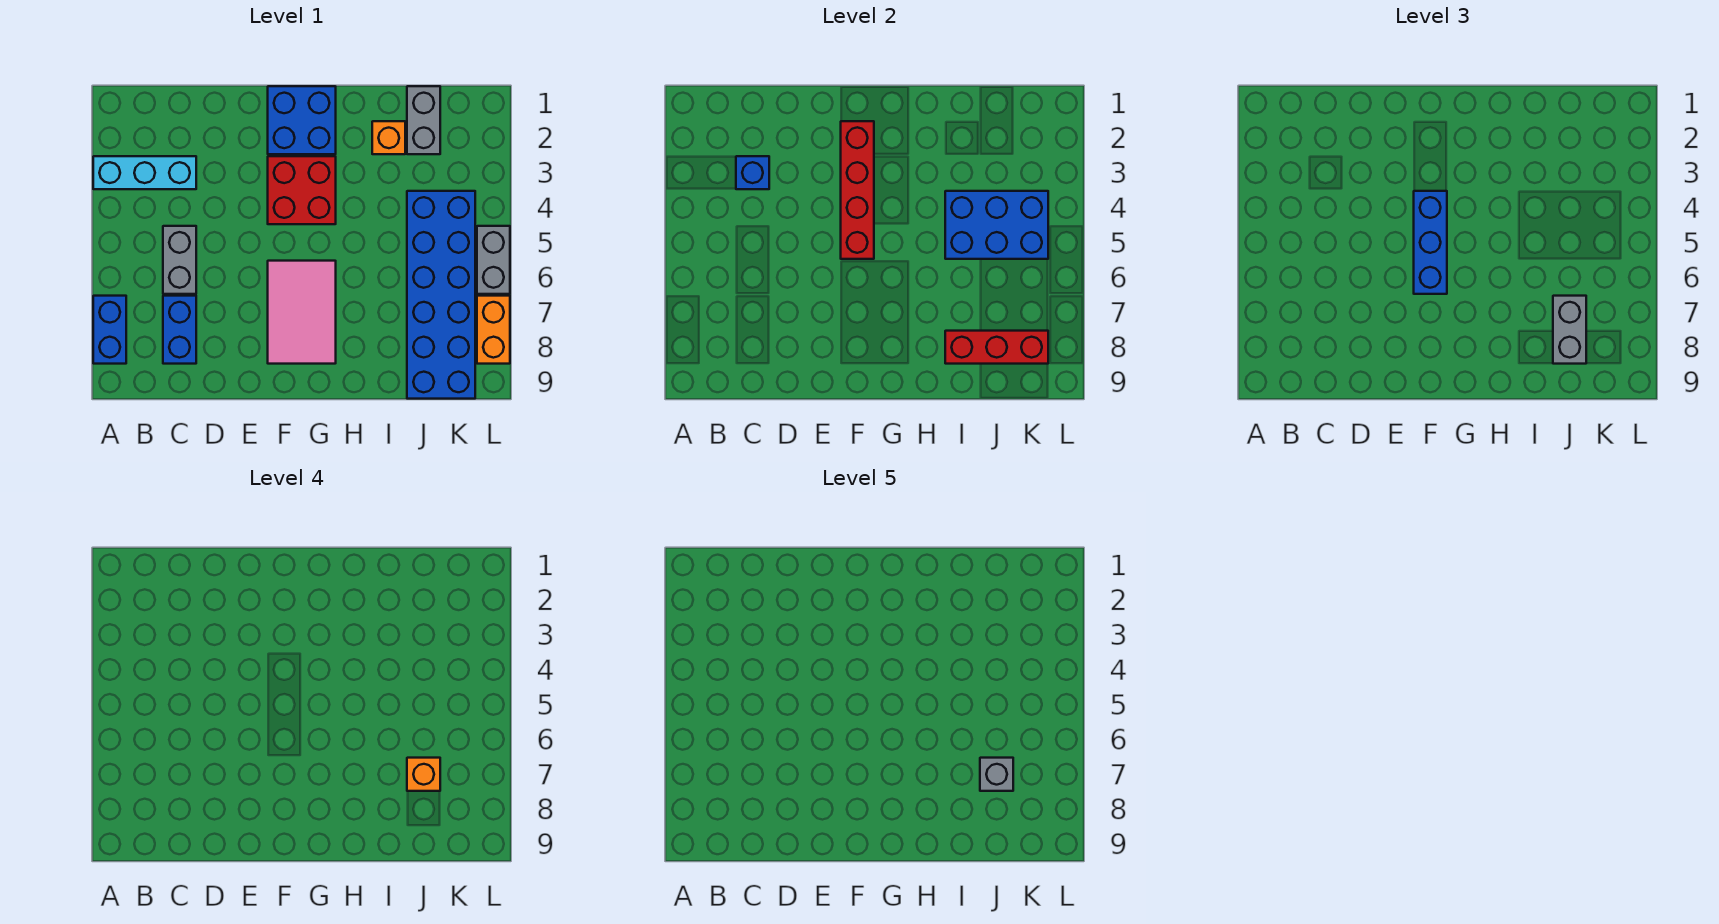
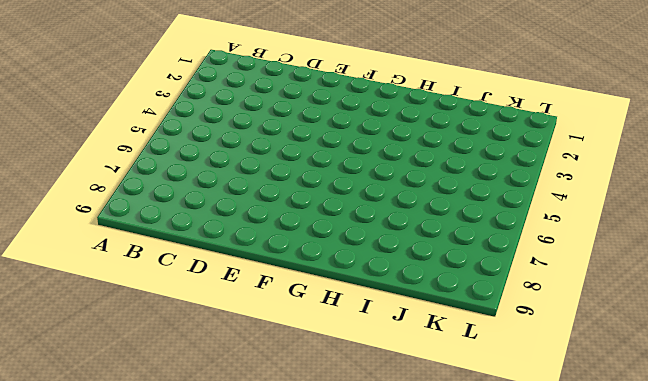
none -> cyan brick A3:C3 level 1
none -> blue brick A7:A8 level 1
none -> grey brick C5:C6 level 1

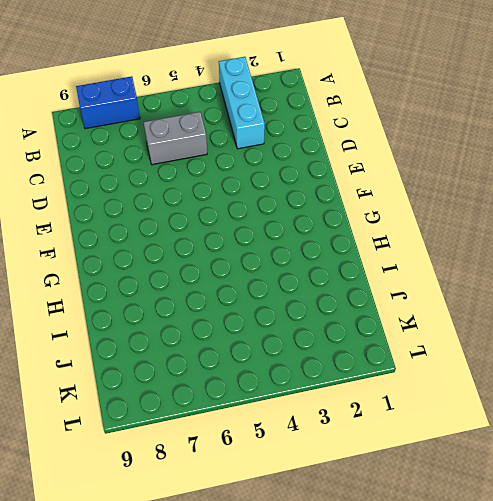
none -> blue brick C7:C8 level 1
none -> blue brick F1:G2 level 1
none -> red brick F3:G4 level 1

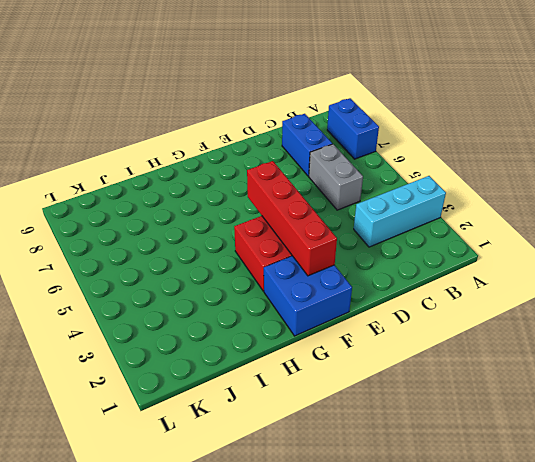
none -> pink tile F6:G8 level 1
none -> orange brick I2 level 1
none -> grey brick J1:J2 level 1

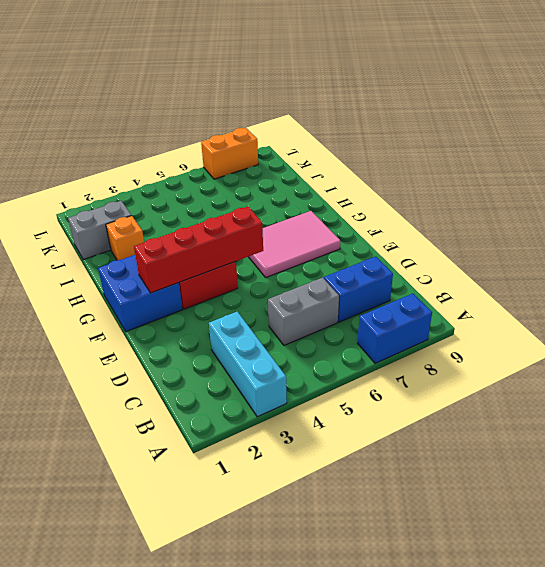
none -> blue brick J4:K9 level 1
none -> grey brick L5:L6 level 1
none -> blue brick C3 level 2

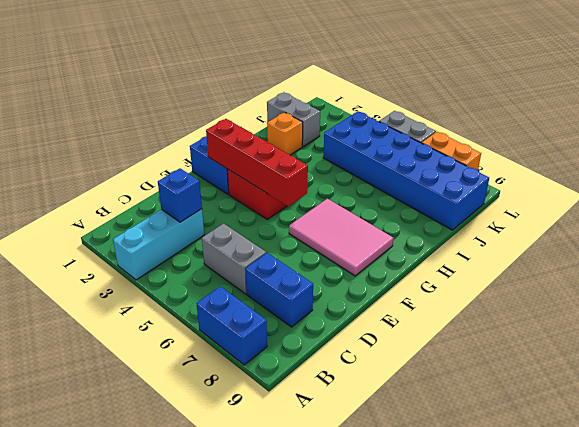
none -> blue brick I4:K5 level 2
none -> red brick I8:K8 level 2
none -> blue brick F4:F6 level 3

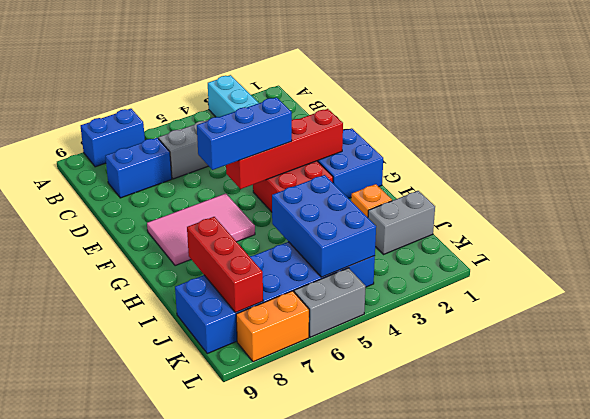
none -> blue brick C3 level 2
none -> grey brick J7:J8 level 3
none -> orange brick J7 level 4

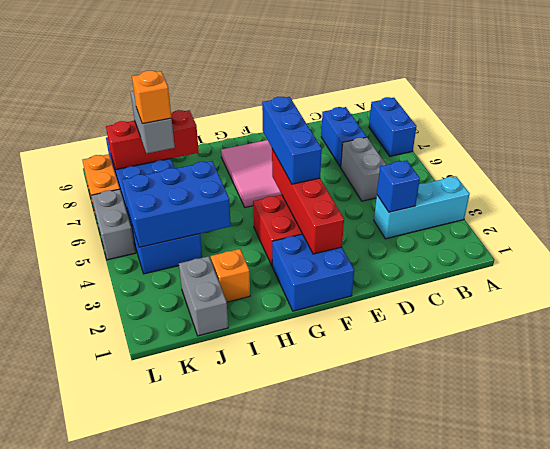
none -> grey brick J7 level 5

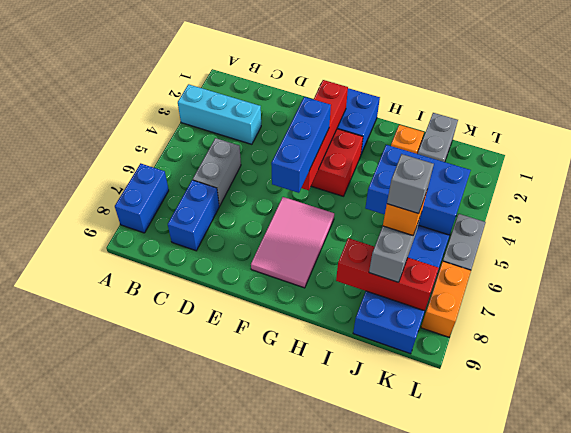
none -> blue brick C3 level 2

